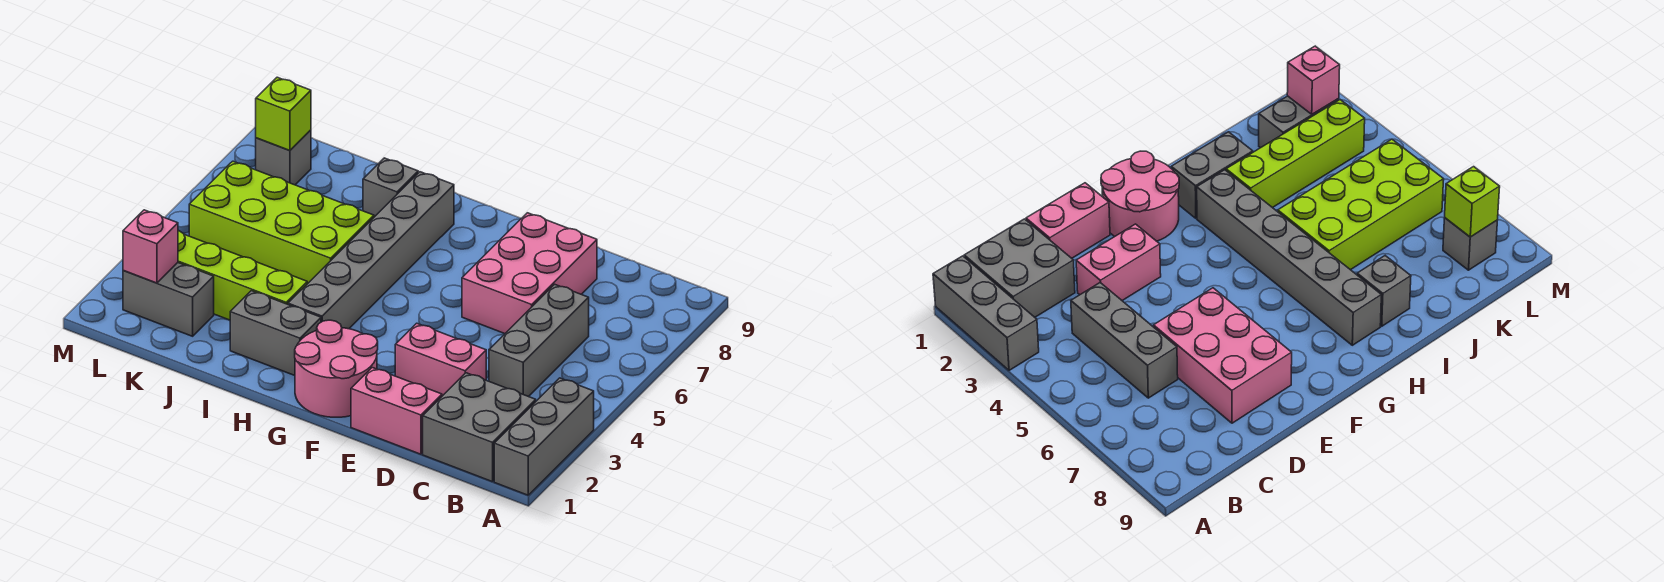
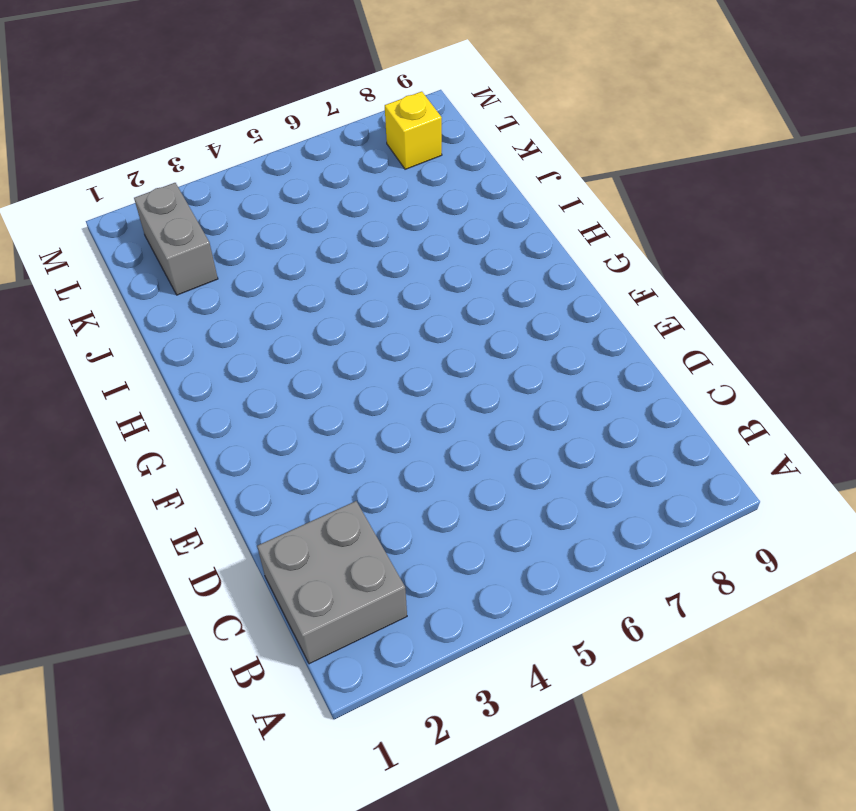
yellow brick L8 level 1 -> grey brick L8 level 1
none -> grey brick A1:A3 level 1
none -> grey brick C4:C6 level 1
none -> pink brick D1:E1 level 1

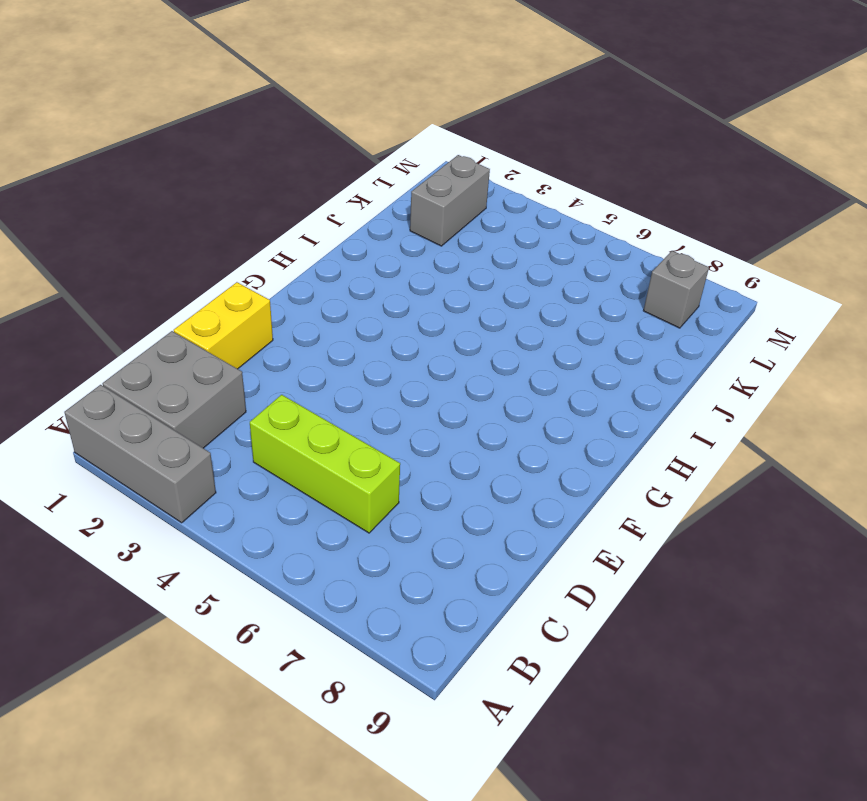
lime brick C4:C6 level 1 -> grey brick C4:C6 level 1
yellow brick D1:E1 level 1 -> pink brick D1:E1 level 1
none -> pink brick D3:E3 level 1
none -> pink brick D6:E8 level 1
none -> pink round brick F1:G2 level 1

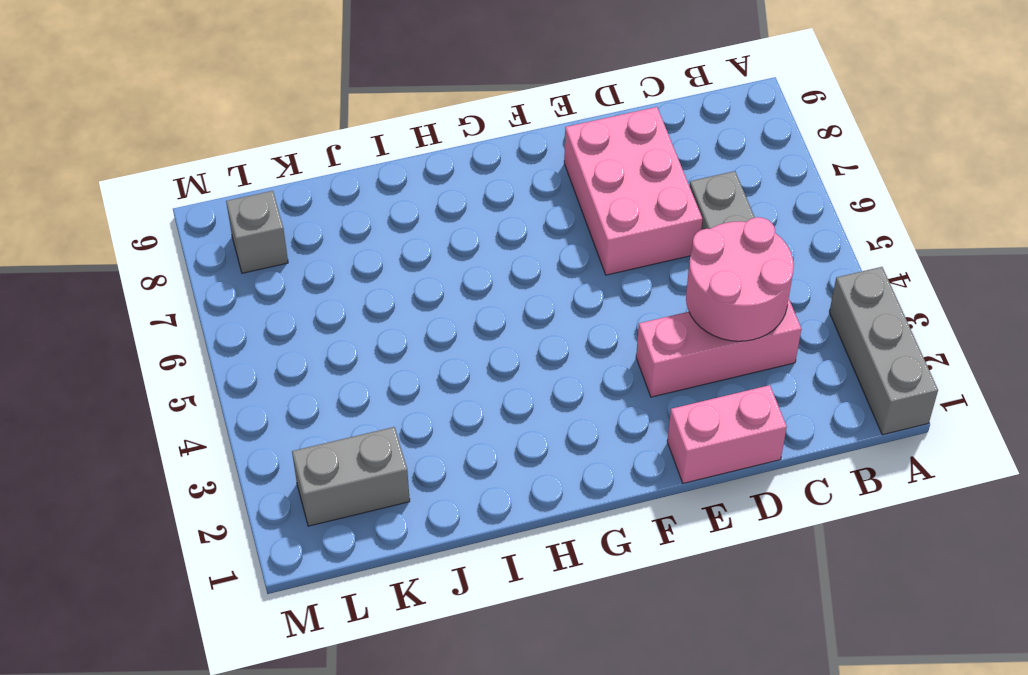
pink brick C3:E3 level 1 -> pink brick D3:E3 level 1
pink round brick C3:D4 level 2 -> pink round brick F1:G2 level 1
none -> grey brick B1:C2 level 1
none -> grey brick H2:I2 level 1
none -> grey brick H3:H8 level 1

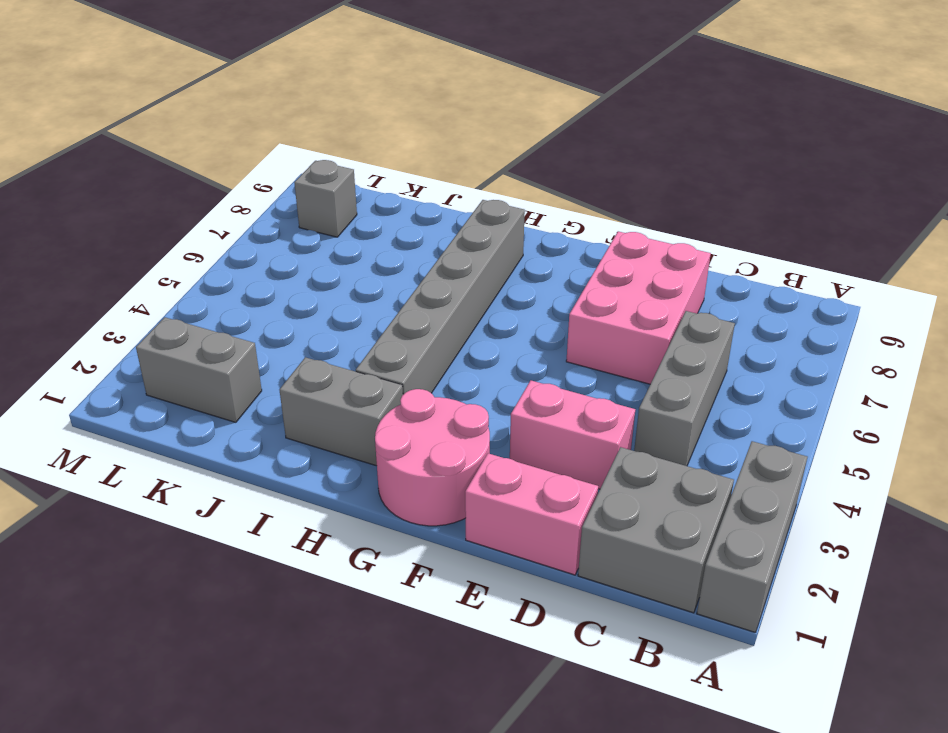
none -> lime brick I3:L3 level 1
none -> lime brick I5:L6 level 1
none -> grey brick I8 level 1

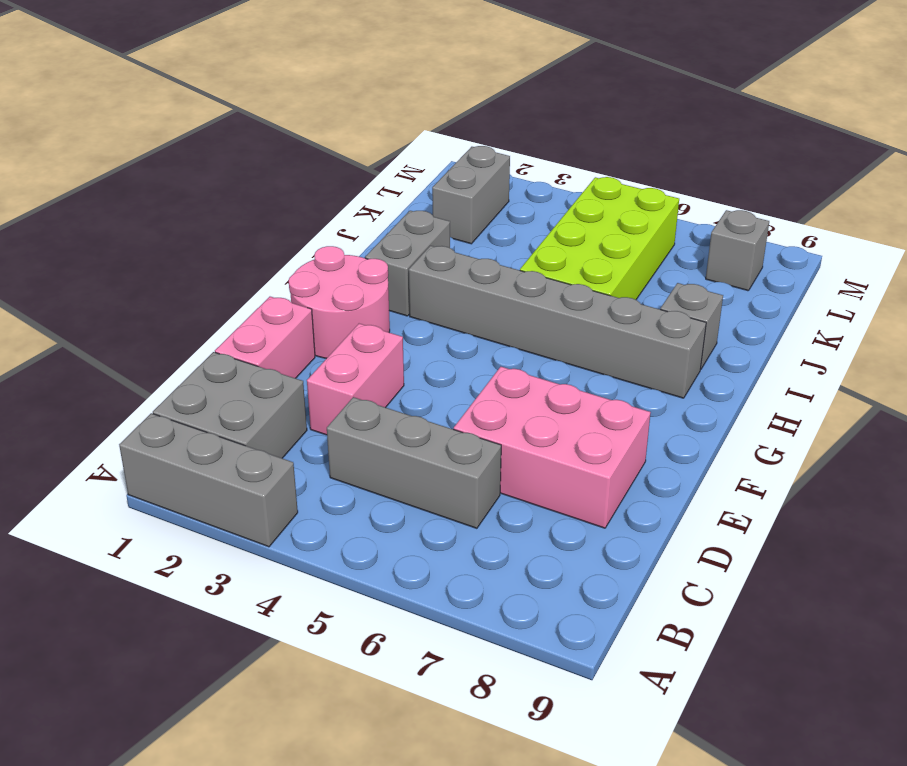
none -> lime brick I3:L3 level 1
none -> pink brick L2 level 2
none -> lime brick L8 level 2

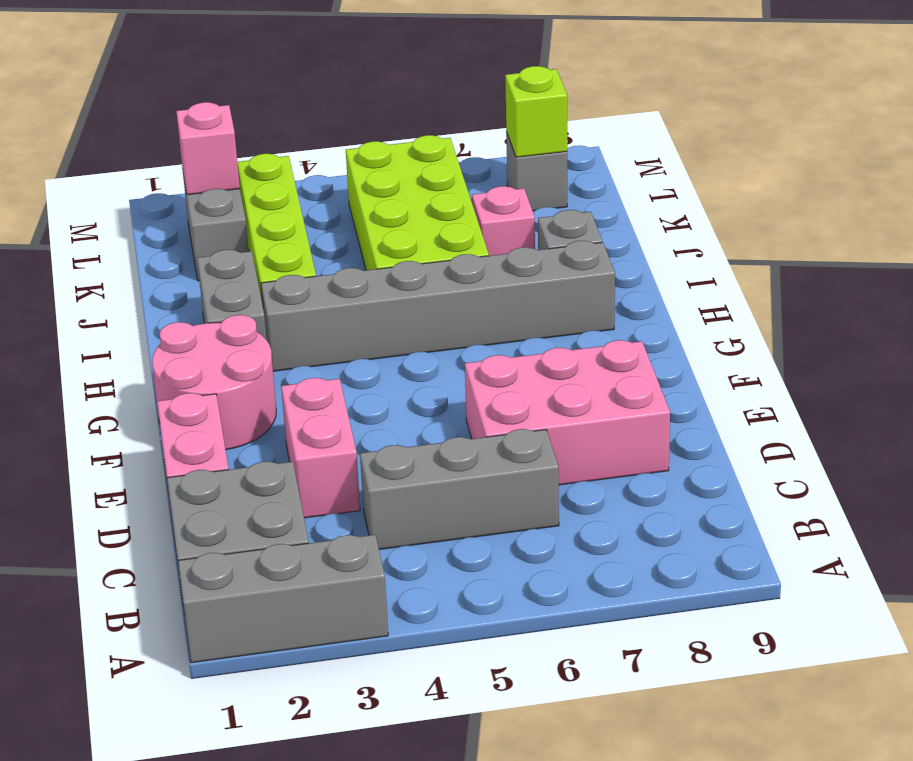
pink brick J7 level 1 -> none

